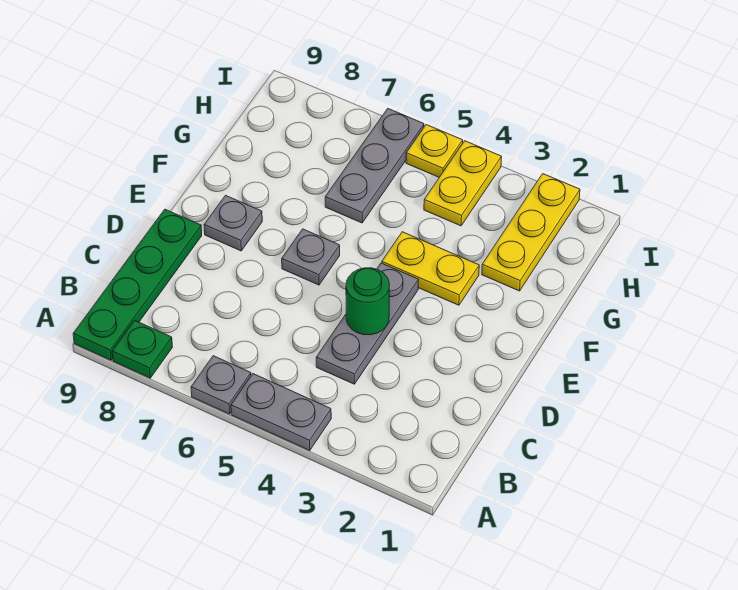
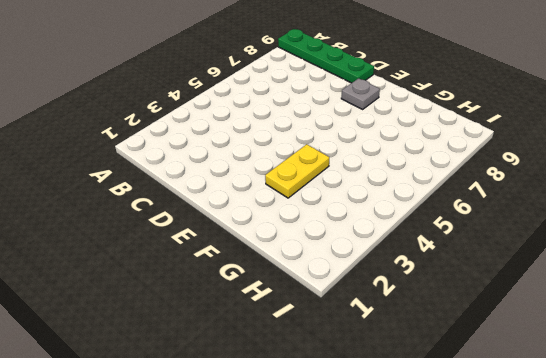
none -> grey plate A4:A5 level 1
none -> grey plate A6 level 1
none -> green plate A8 level 1

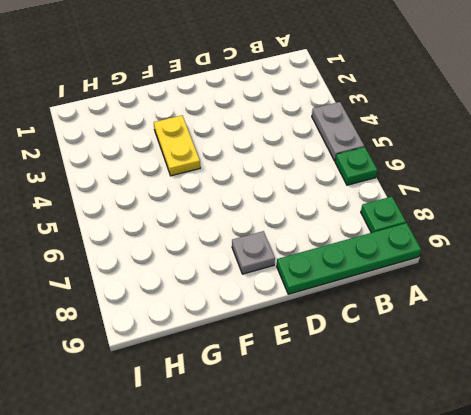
green plate A6 level 1 -> grey plate A6 level 1
none -> grey plate C4:E4 level 1
none -> grey plate E6 level 1
none -> yellow plate G2:I2 level 1

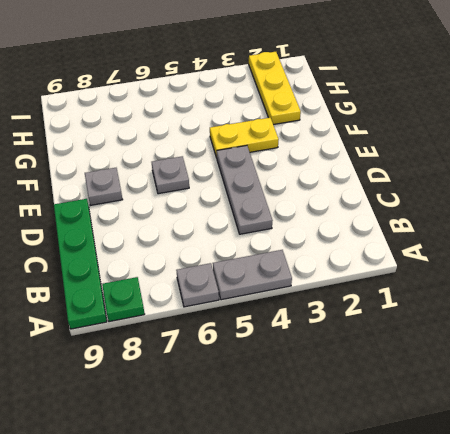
none -> grey plate G6:I6 level 1
none -> yellow plate H4:I4 level 1
none -> yellow plate I5 level 1

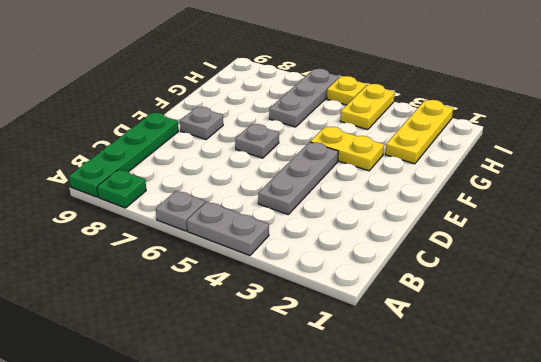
none -> green round brick D4 level 2

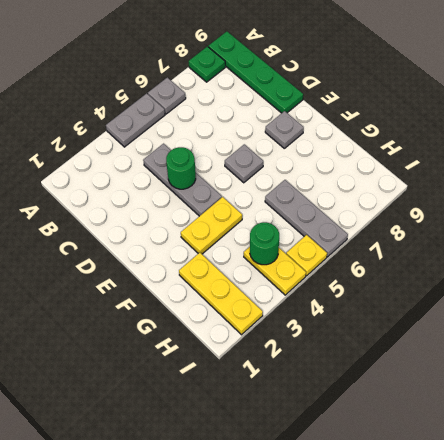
green round brick H4 level 2 -> none

